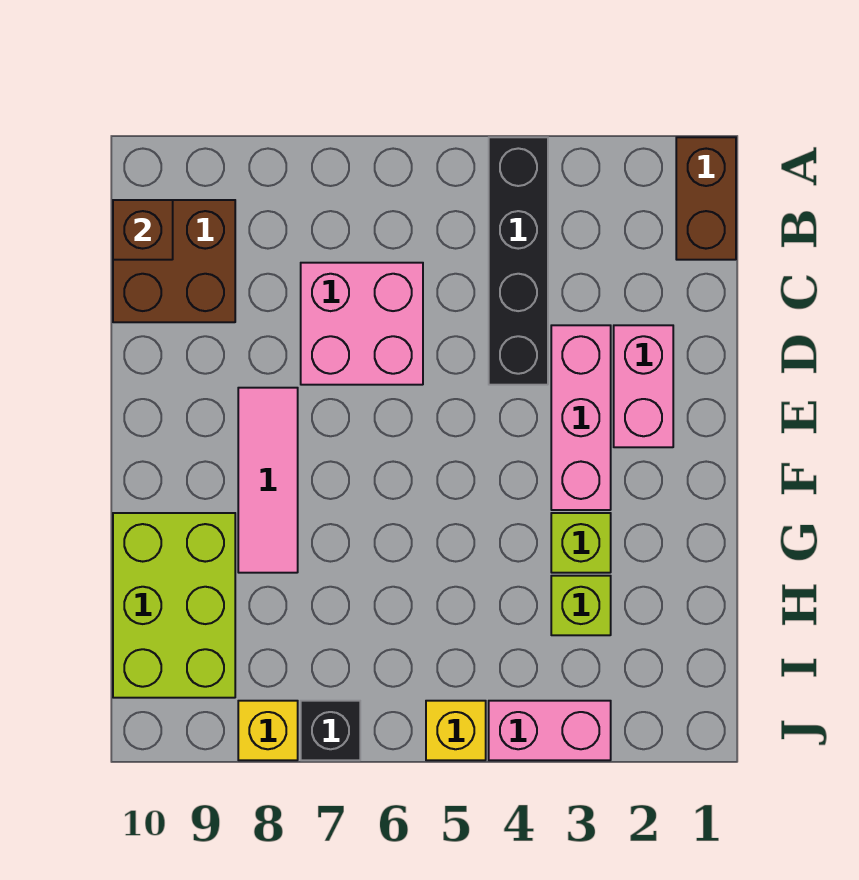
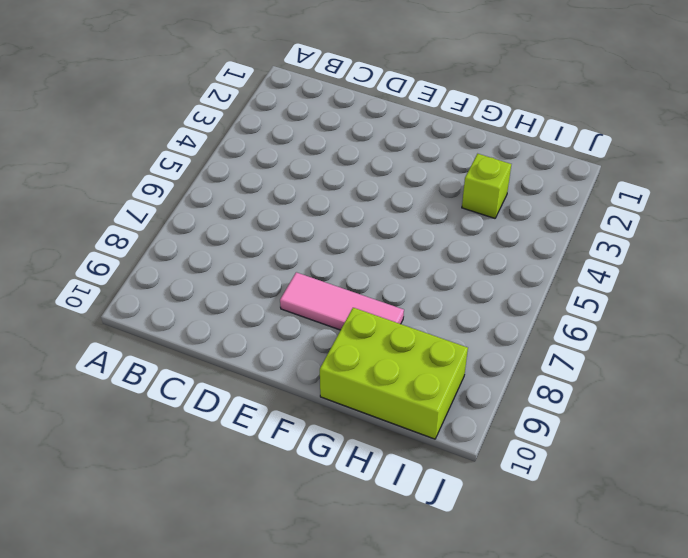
none -> brown brick A1:B1 level 1
none -> black brick A4:D4 level 1
none -> brown brick B9:C10 level 1

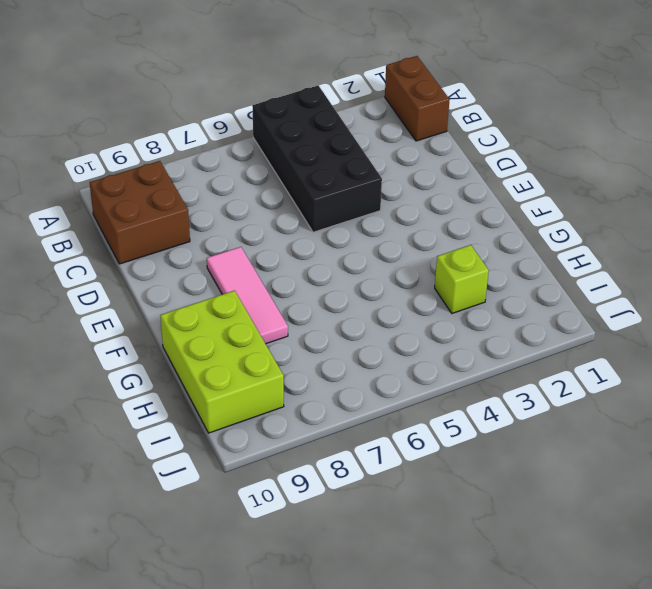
black brick A4:D5 level 1 -> black brick A4:D4 level 1
none -> pink brick C6:D7 level 1
none -> pink brick D2:E2 level 1
none -> pink brick D3:F3 level 1

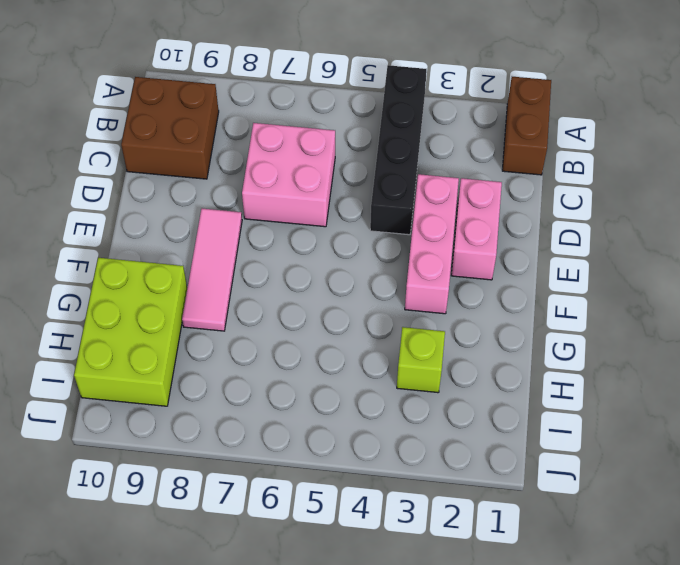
none -> lime brick G3 level 1
none -> pink brick J3:J4 level 1
none -> yellow brick J5 level 1

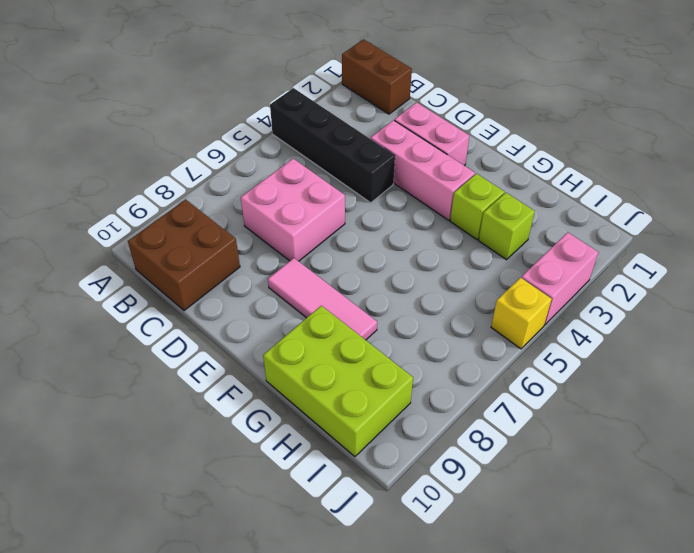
none -> black brick J7 level 1
none -> yellow brick J8 level 1
none -> brown brick B10 level 2

